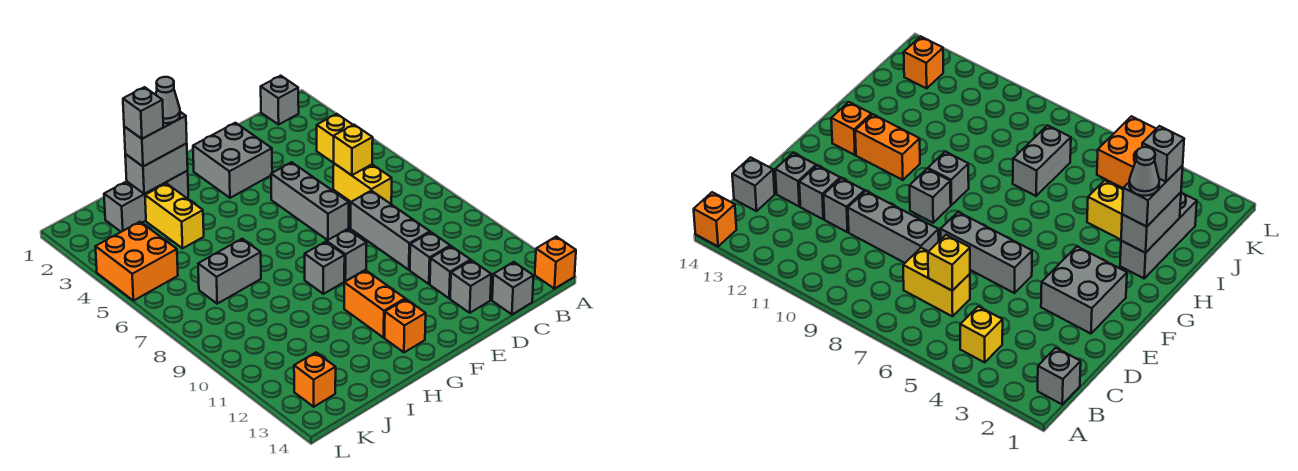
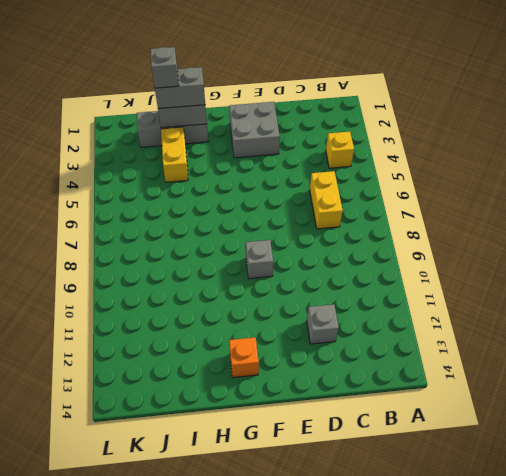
none -> orange brick A14 level 1
none -> grey brick B1 level 1
none -> grey brick C14 level 1

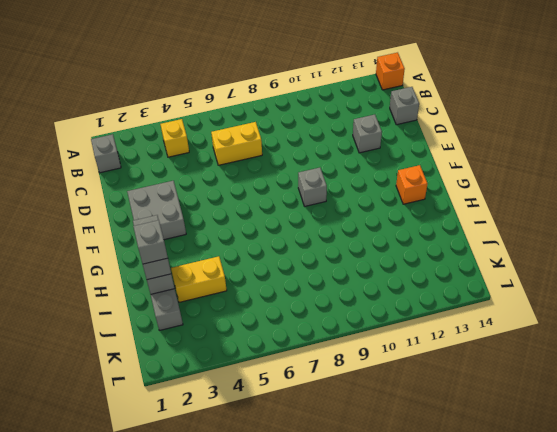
none -> grey brick D8:D10 level 1
none -> grey brick D11 level 1
none -> grey brick D13 level 1

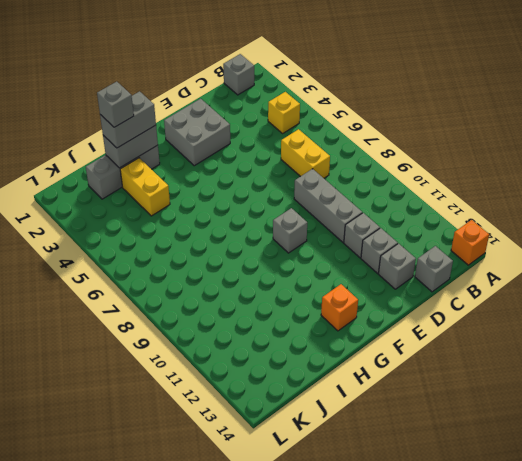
none -> grey brick E5:E7 level 1
none -> grey brick G9 level 1
none -> orange brick G11:G12 level 1

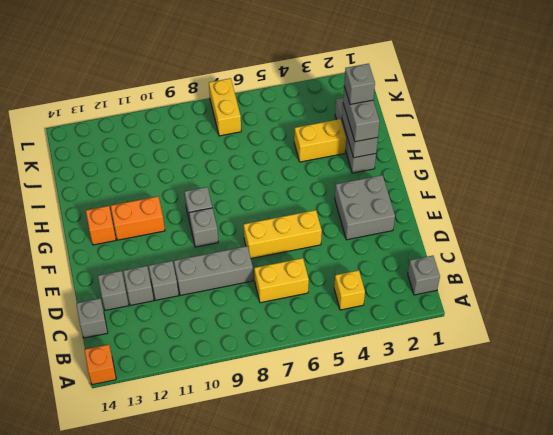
yellow brick E5:E7 level 1 -> grey brick E5:E7 level 1
yellow brick K7:L7 level 1 -> none
none -> grey brick I7:J7 level 1
none -> orange brick K4:L5 level 1
none -> orange brick K13 level 1

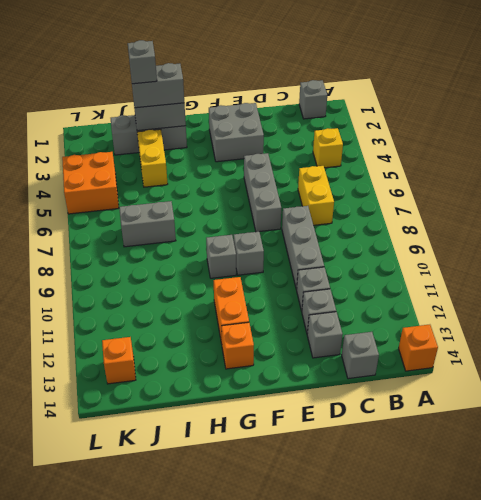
none -> yellow brick C6 level 2
none -> grey cone H2 level 4

